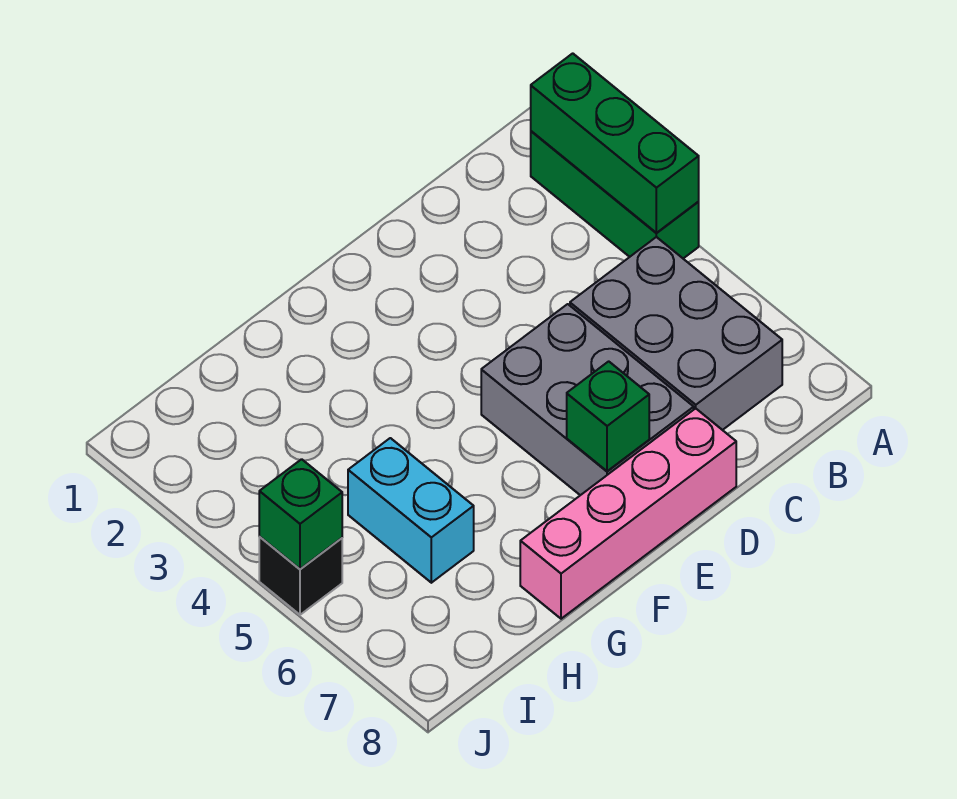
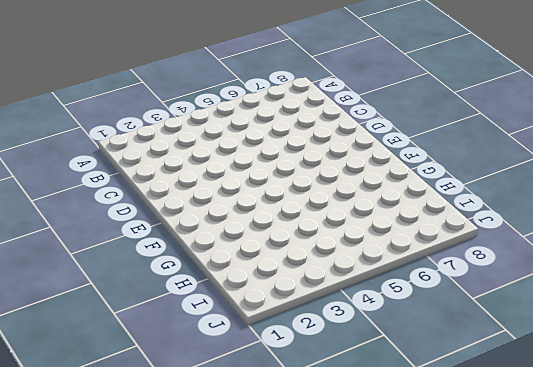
none -> green brick A2:A4 level 1
none -> grey brick B5:C7 level 1

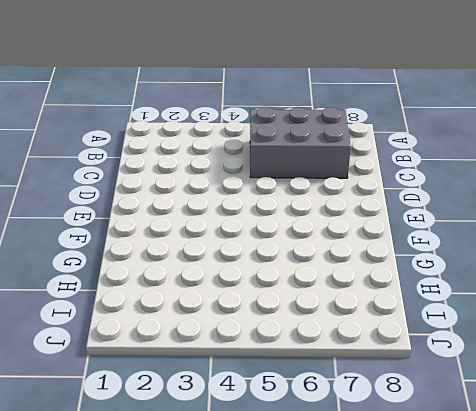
none -> green brick A2:A4 level 1
none -> grey brick D5:E7 level 1

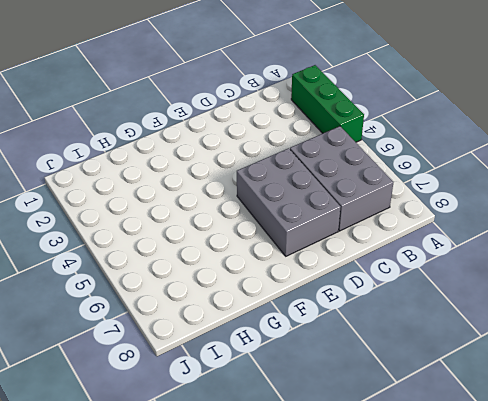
none -> pink brick D8:G8 level 1
none -> cyan brick H5:H6 level 1

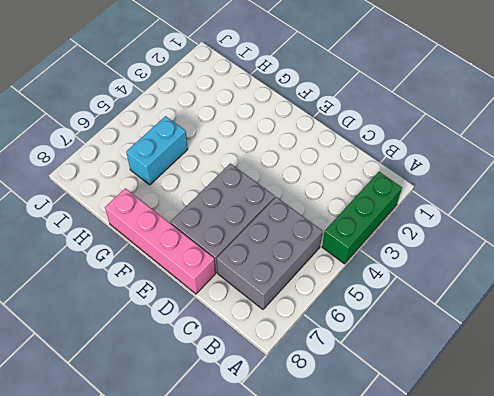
none -> black brick J5 level 1
none -> green brick A2:A4 level 2

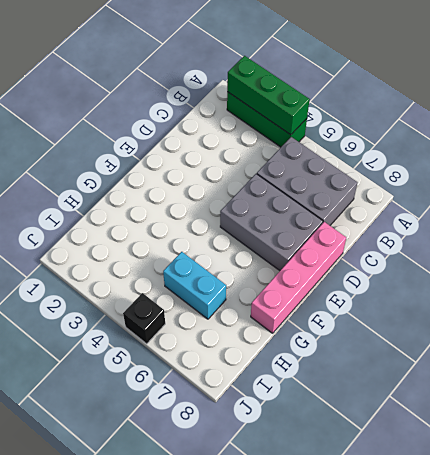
none -> green brick E7 level 2
none -> green brick J5 level 2

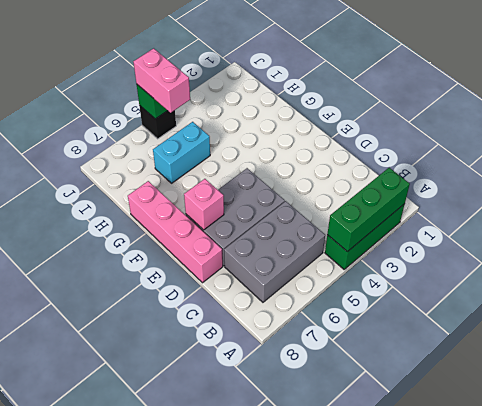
pink brick E7 level 2 -> green brick E7 level 2
pink brick I5:J5 level 3 -> none

